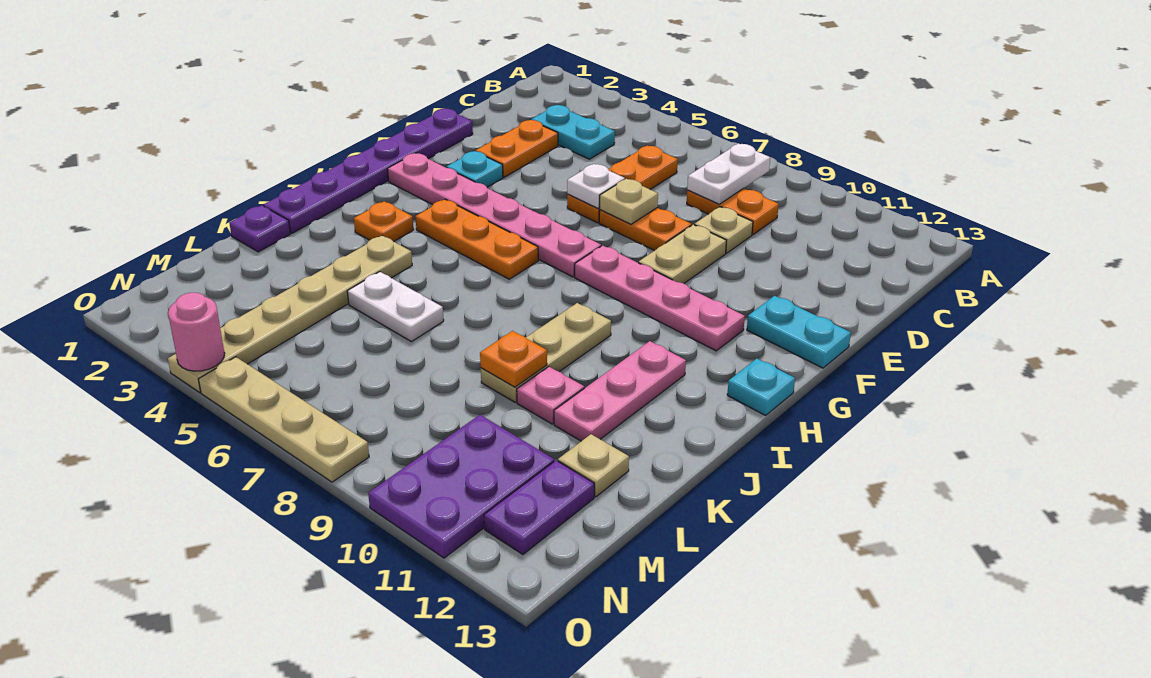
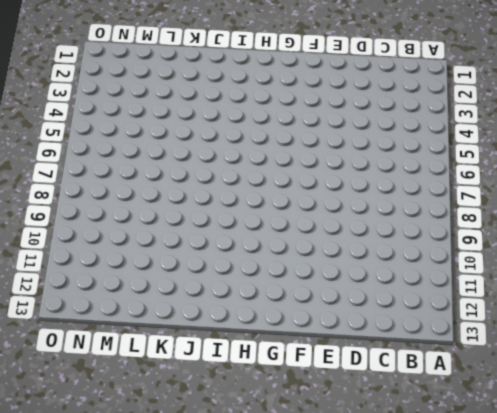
none -> cyan plate C3:C4 level 1
none -> orange plate C6:E6 level 1
none -> orange plate C8:C9 level 1
none -> orange plate D3:E3 level 1

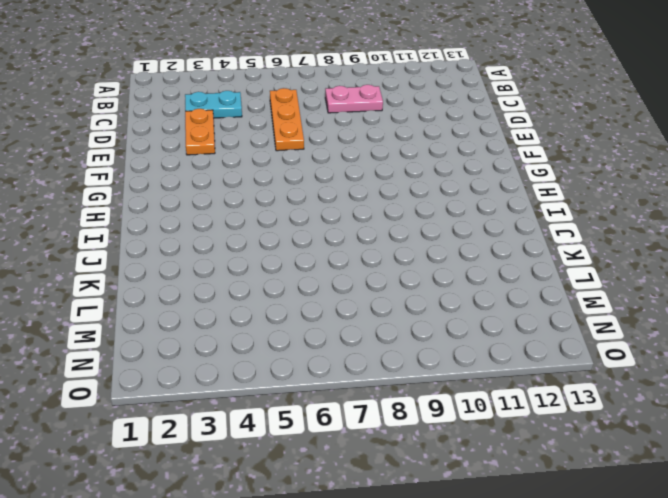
pink plate C8:C9 level 1 -> orange plate C8:C9 level 1
none -> tan plate D9 level 1
none -> purple plate E1:J1 level 1
none -> orange plate E7:E8 level 1
none -> tan plate E9:F9 level 1

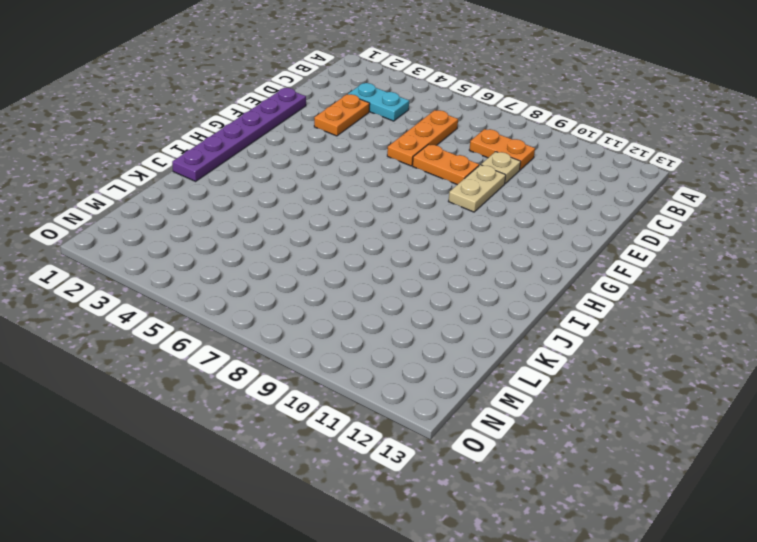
none -> cyan plate F3 level 1
none -> cyan plate F12:F13 level 1
none -> pink plate G2:G7 level 1
none -> pink plate G8:G11 level 1

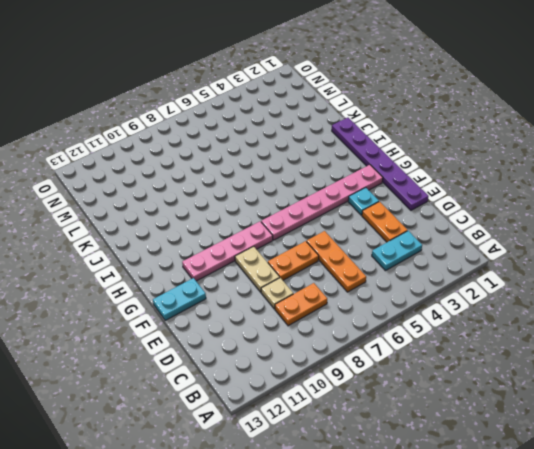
none -> orange plate H4:H6 level 1
none -> cyan plate H13 level 1
none -> orange plate I3 level 1
none -> tan plate I9:K9 level 1

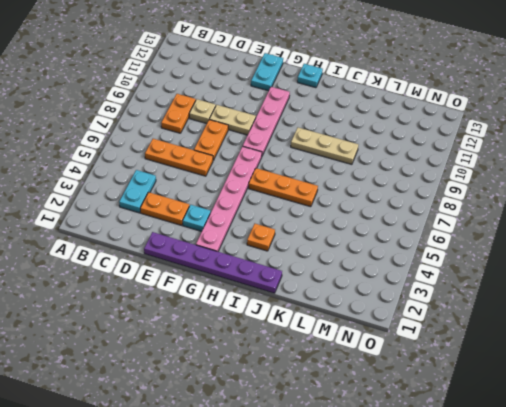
orange plate H6:J6 level 1 -> orange plate H4:H6 level 1
none -> pink plate I11:K11 level 1
none -> tan plate J4:O4 level 1
none -> purple plate K1 level 1
none -> white plate K5:K6 level 1

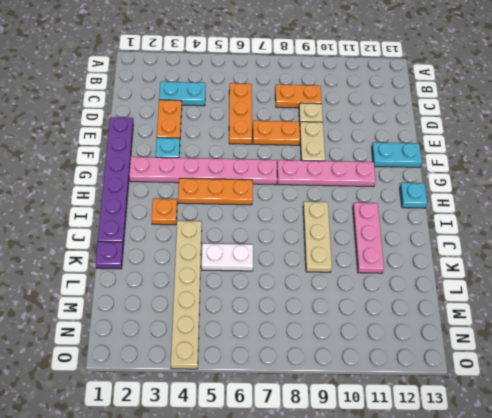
none -> pink plate K10 level 1
none -> tan plate L12 level 1
none -> purple plate M10:O11 level 1
none -> purple plate M12:N12 level 1

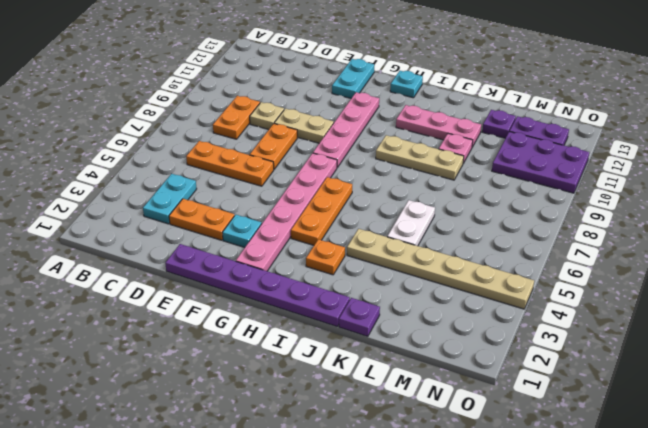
purple plate L12 level 1 -> tan plate L12 level 1
none -> tan plate O5:O8 level 1
none -> white plate B8:C8 level 2
none -> white plate E6 level 2
none -> tan plate E7 level 2

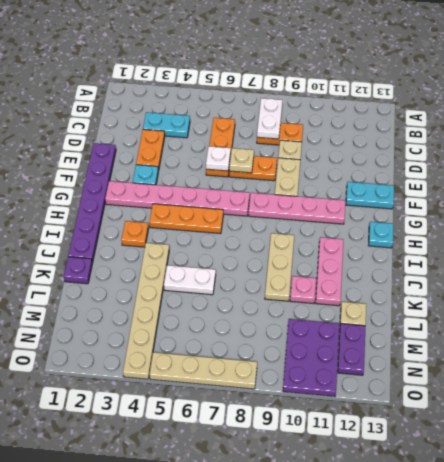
none -> orange plate K9 level 2
none -> pink round brick O4 level 2

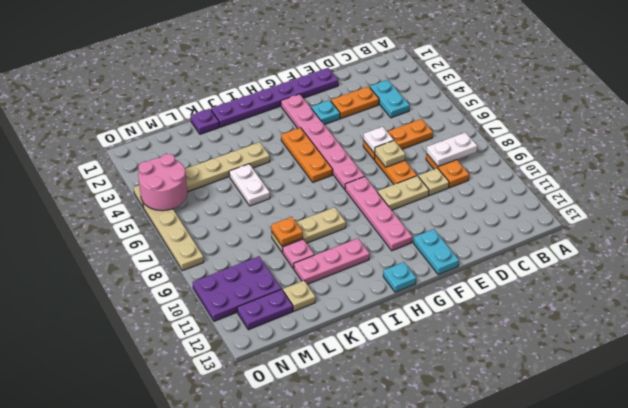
pink round brick N4:O5 level 2 -> pink round brick O4 level 2
none -> orange plate I3 level 1

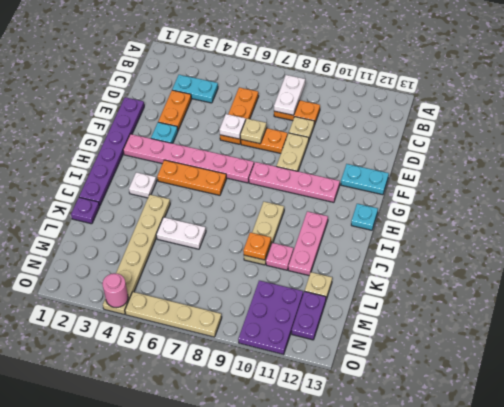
white plate I3 level 1 -> orange plate I3 level 1

